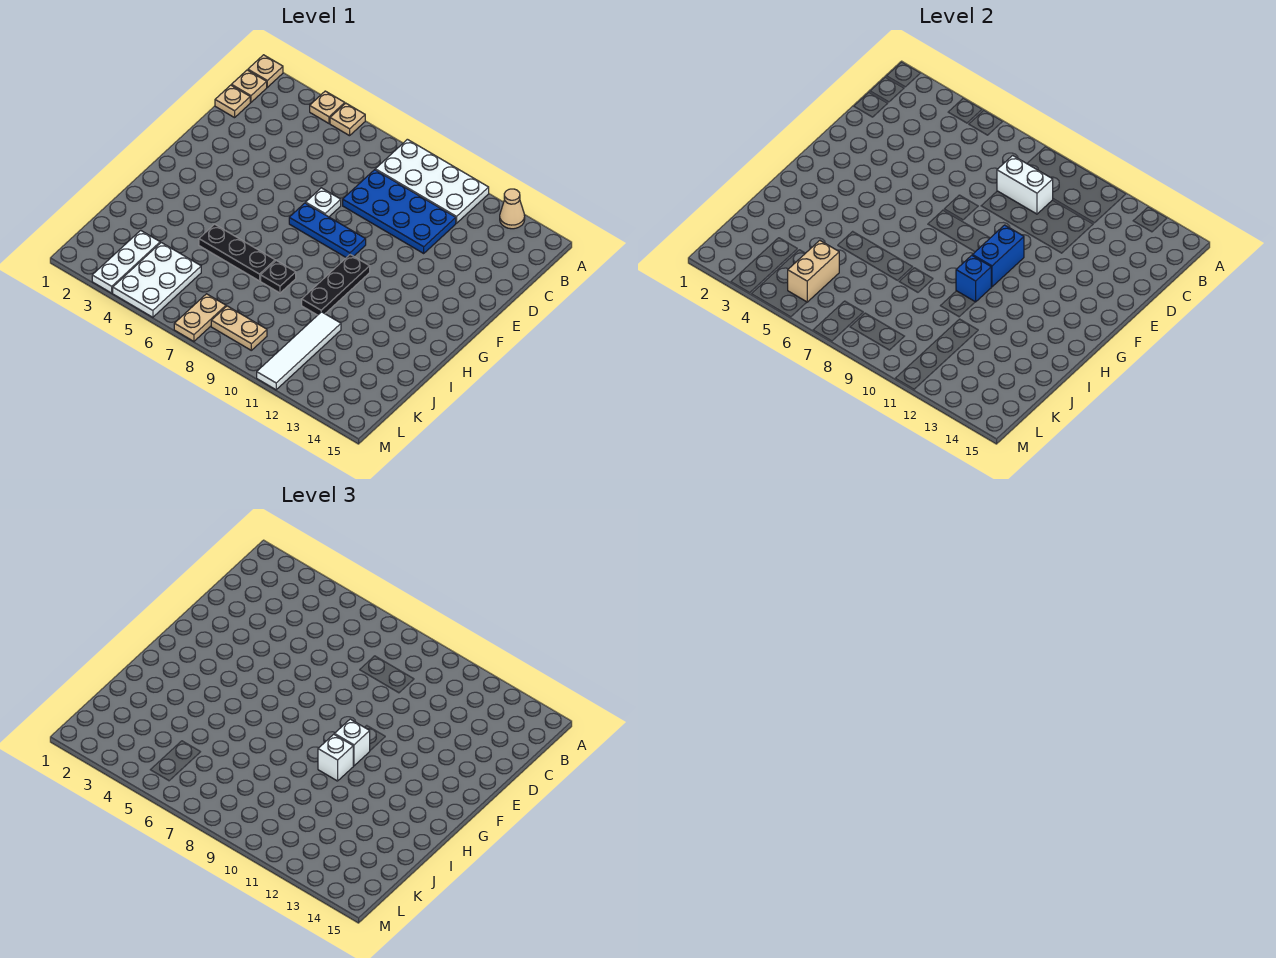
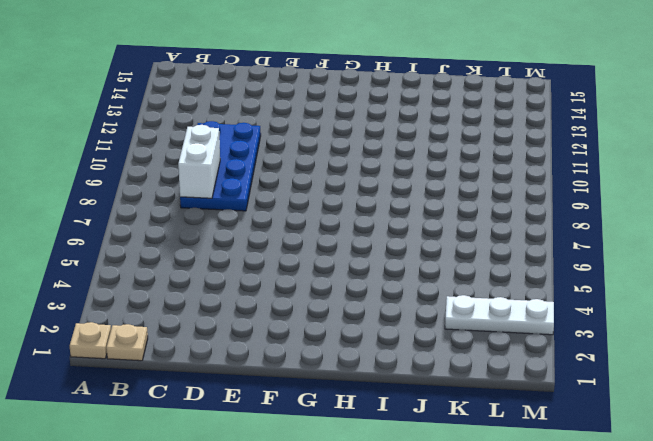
none -> tan plate A4 level 1
none -> tan plate A5 level 1
none -> white plate A8:B11 level 1

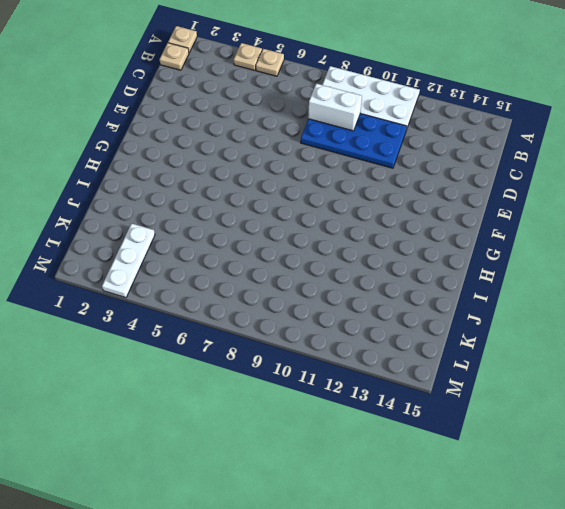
none -> tan cone A13 level 1
none -> tan plate C1 level 1
none -> white plate E7 level 1

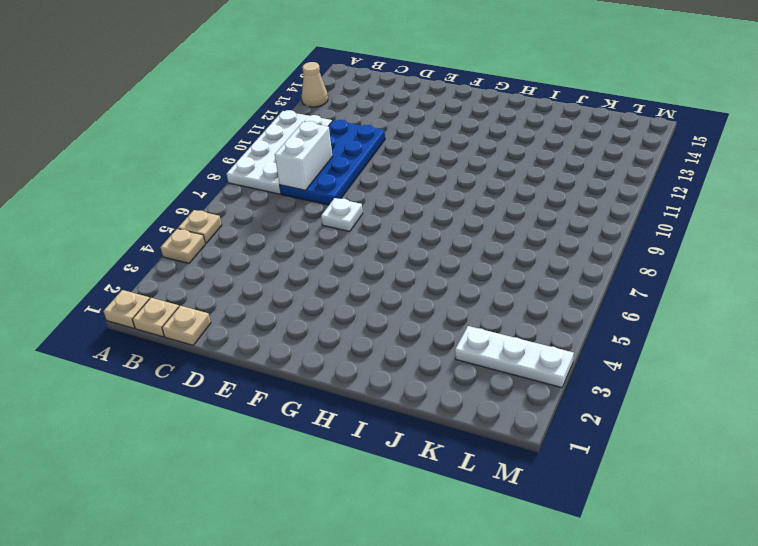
none -> blue plate F7:F9 level 1
none -> black plate G10:I10 level 1
none -> black plate I5:I7 level 1

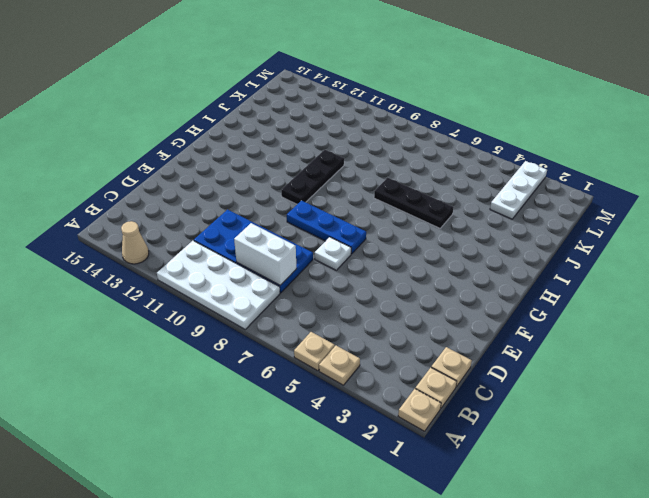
none -> black plate I8 level 1
none -> white tile J11:M11 level 1
none -> white plate K4:M5 level 1

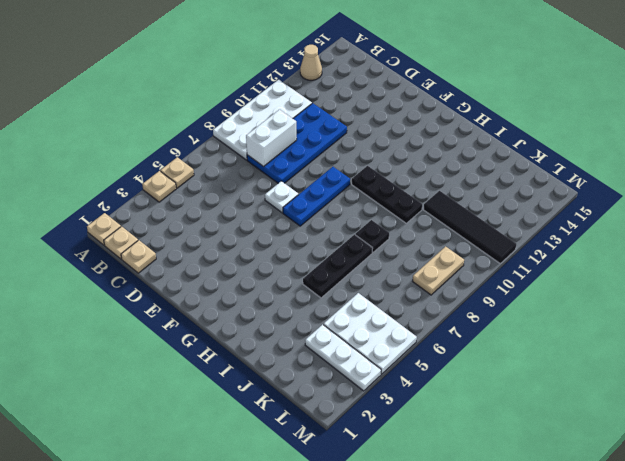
black tile J11:M11 level 1 -> white tile J11:M11 level 1
none -> tan plate L7:M7 level 1
none -> blue brick F10:G10 level 2
none -> blue brick H10 level 2

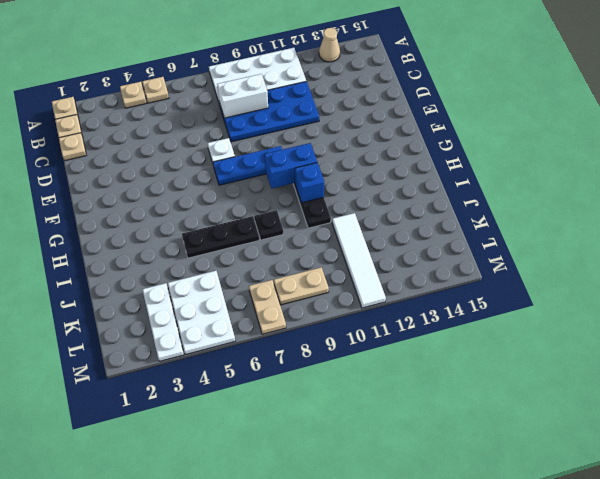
blue brick G9:G10 level 2 -> blue brick F10:G10 level 2
none -> tan brick K5:L5 level 2
none -> white brick G10 level 3
none -> white brick H10 level 3

